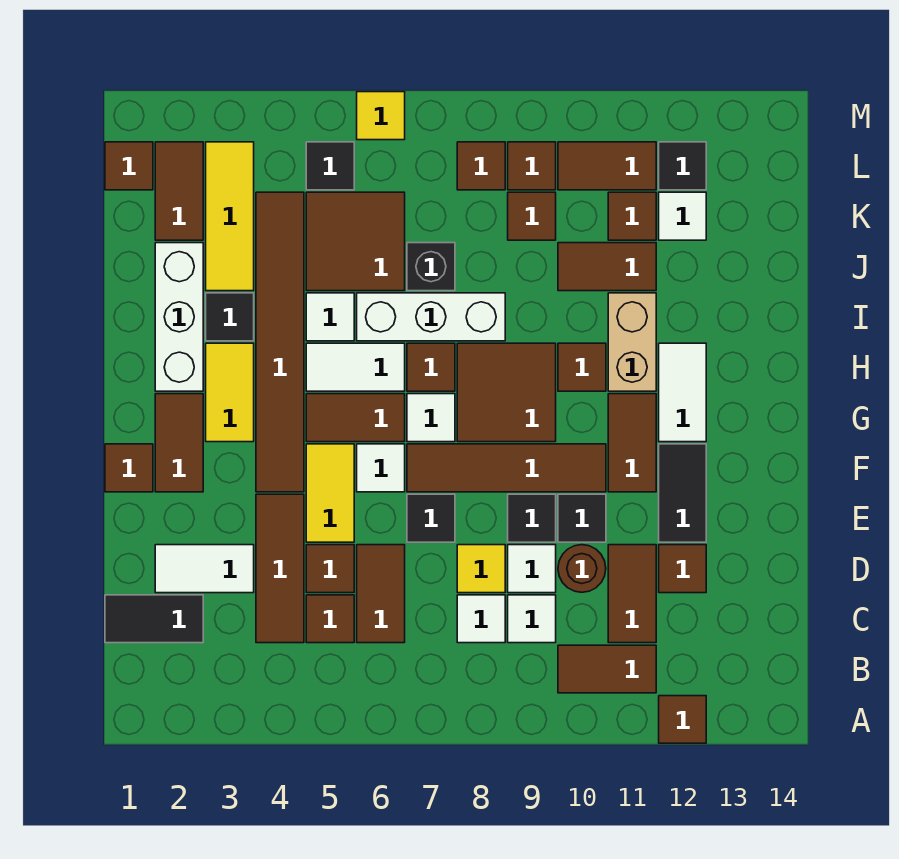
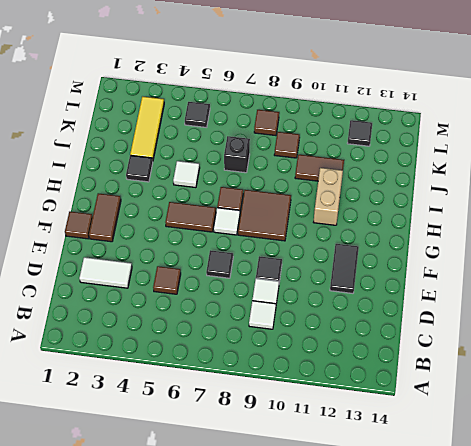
none -> brown tile A12 level 1
none -> brown tile B10:B11 level 1
none -> black tile C1:C2 level 1
none -> brown tile C4:E4 level 1

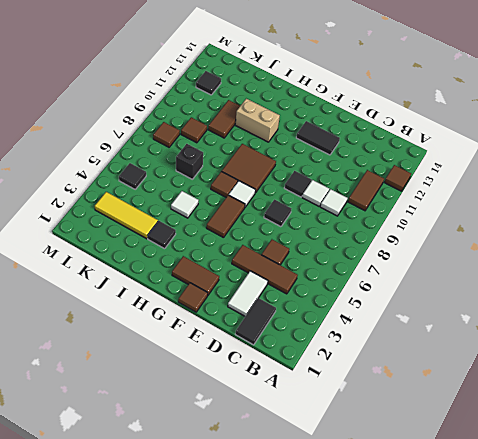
none -> brown tile C5 level 1
none -> brown tile C6:D6 level 1
none -> white tile C8 level 1
none -> brown tile C11:D11 level 1

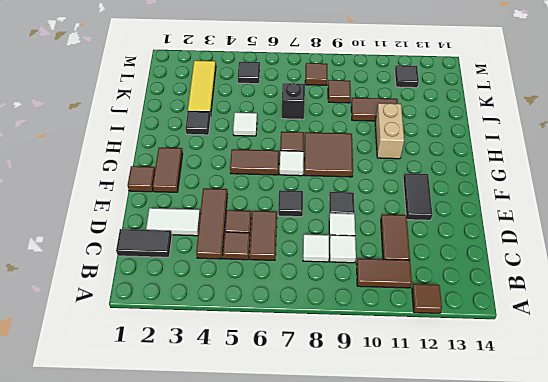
none -> yellow tile D8 level 1
none -> brown round brick D10 level 1
none -> brown tile D12 level 1
none -> yellow tile E5:F5 level 1

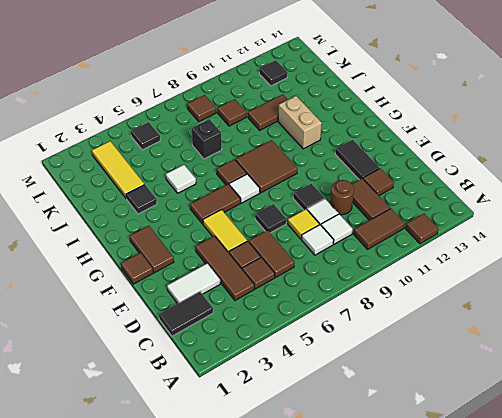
none -> black tile E10 level 1
none -> brown tile F4:K4 level 1
none -> white tile F6 level 1
none -> brown tile F7:F10 level 1

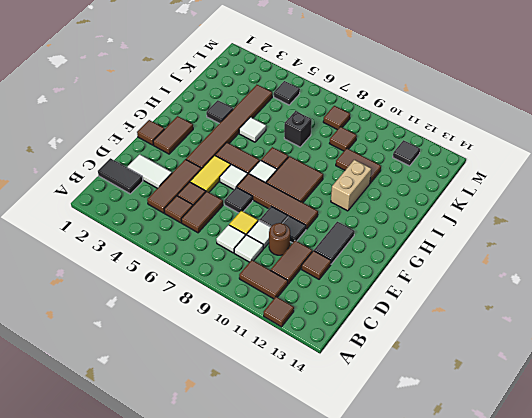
none -> brown tile F11:G11 level 1
none -> yellow tile G3:H3 level 1
none -> white tile G12:H12 level 1
none -> white brick H2:J2 level 1

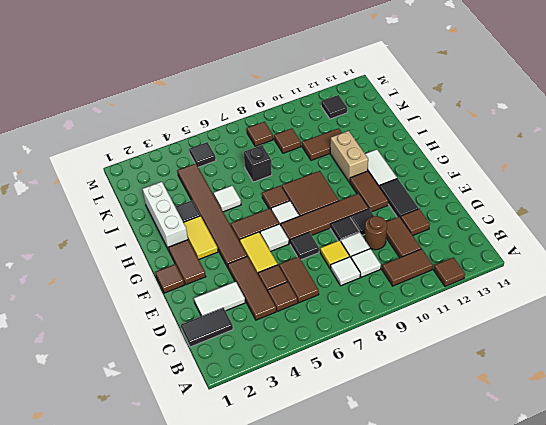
none -> white tile H5:H6 level 1
none -> brown tile H10 level 1
none -> white brick I6:I8 level 1
none -> yellow tile J3:L3 level 1

